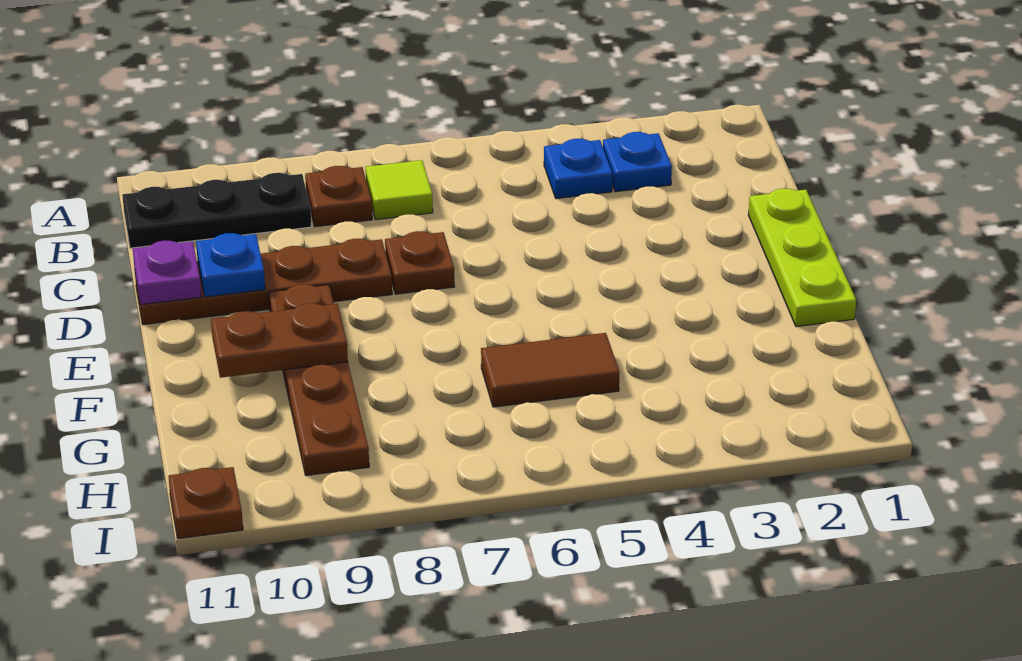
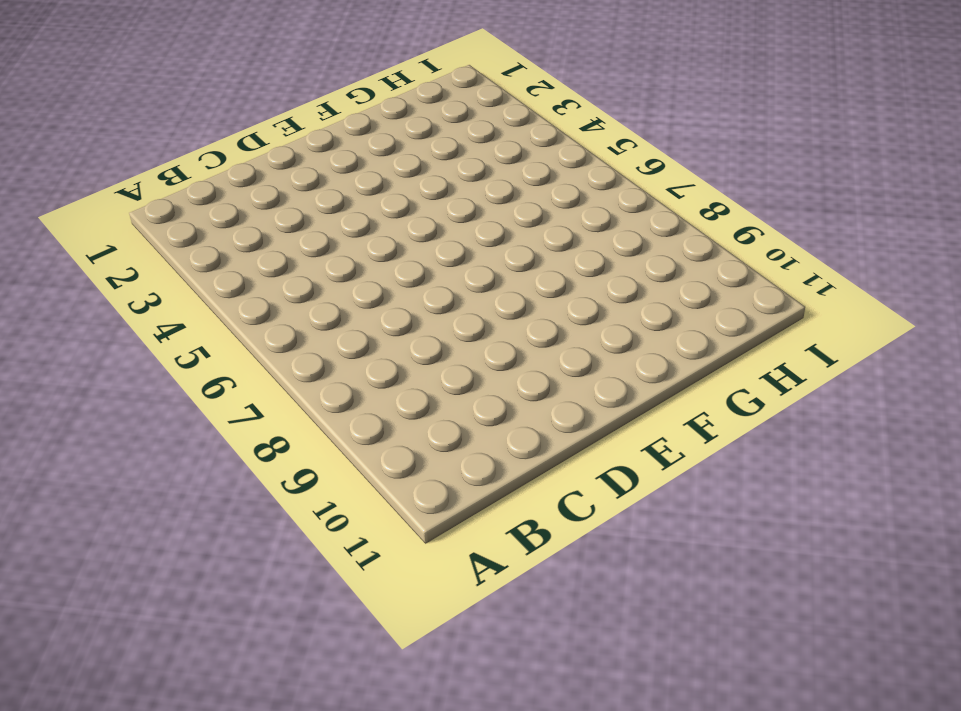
none -> blue plate B3 level 1
none -> blue plate B4 level 1
none -> lime tile B7 level 1

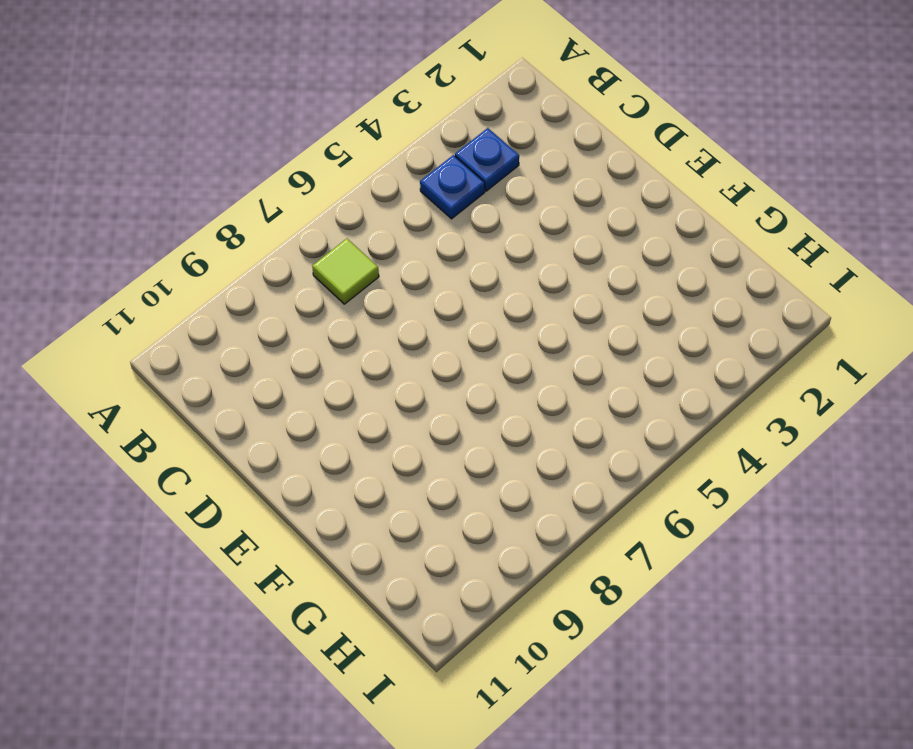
none -> brown plate B8 level 1
none -> black plate B9:B11 level 1
none -> lime plate D1:F1 level 1

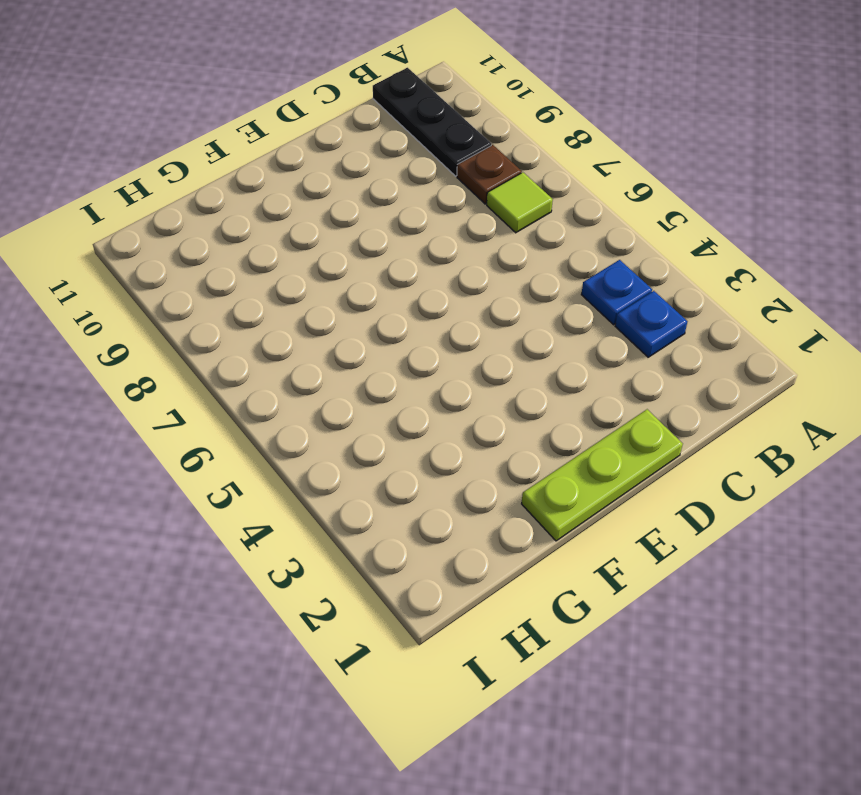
none -> brown plate D7 level 1
none -> brown plate D8:D11 level 1
none -> brown plate E9:H9 level 1

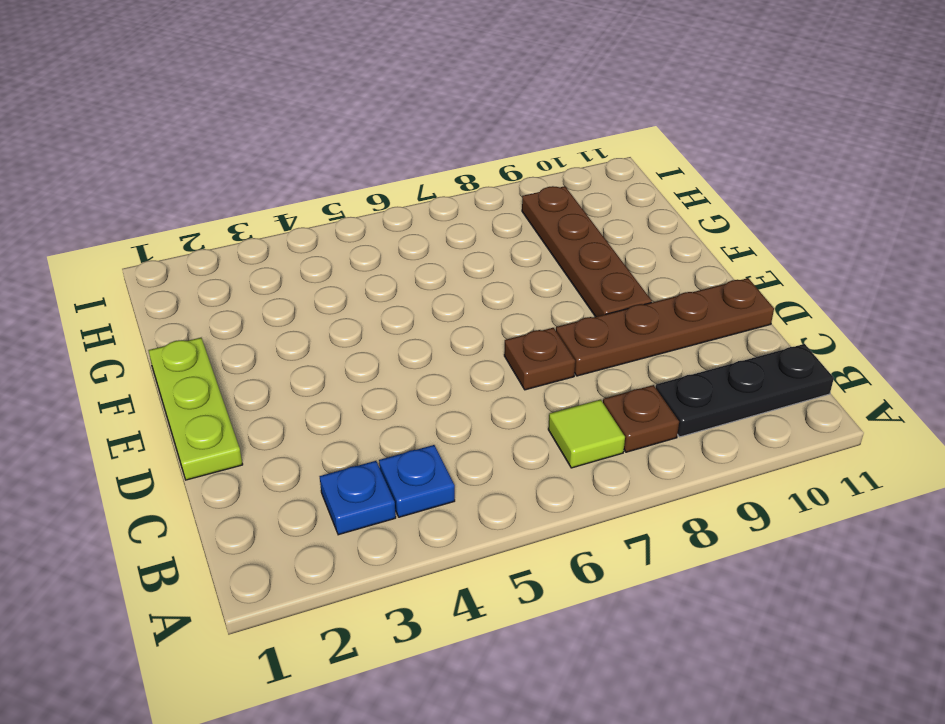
none -> brown tile G5:G6 level 1
none -> brown plate I11 level 1
none -> blue plate D10 level 2

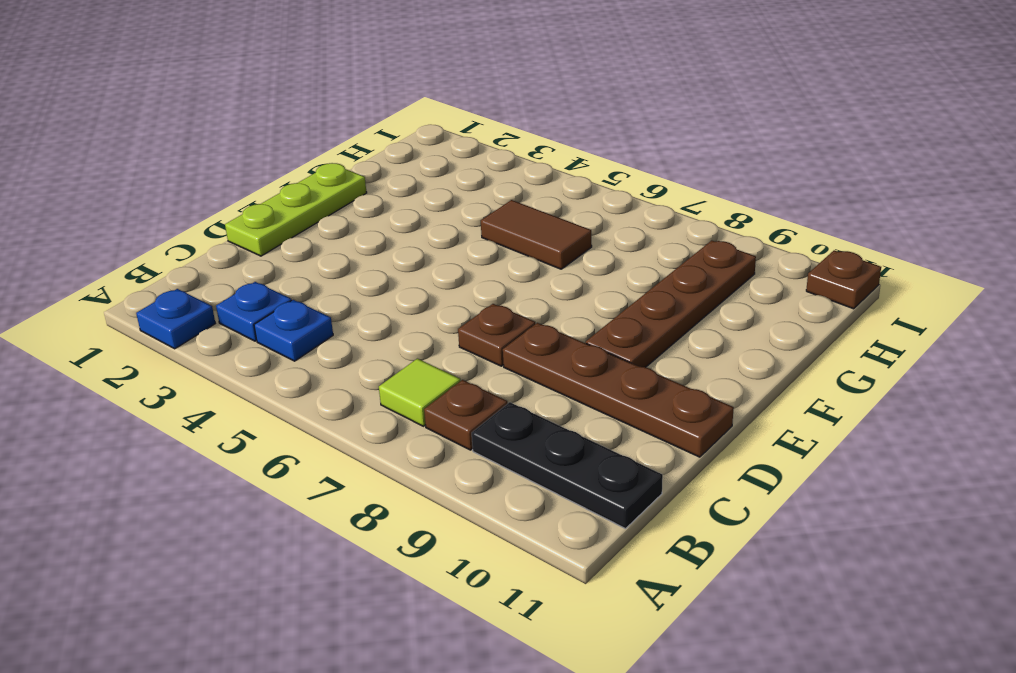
blue plate A2 level 1 -> blue plate D10 level 2
none -> purple plate D11 level 2
none -> brown plate F9:F10 level 2

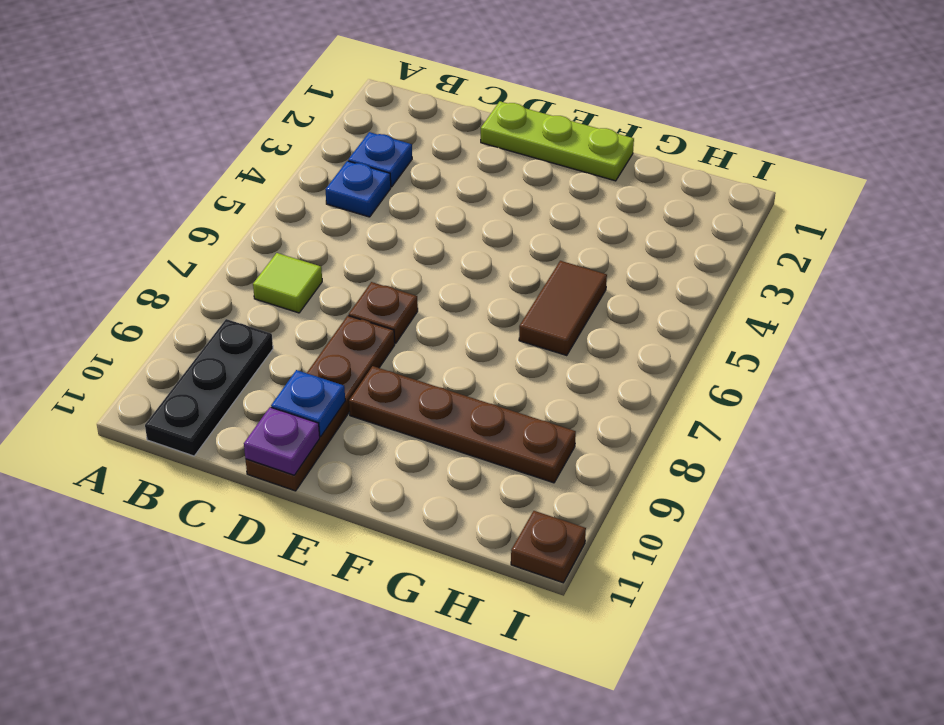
none -> brown plate B8 level 1
none -> brown plate F9:F10 level 2

